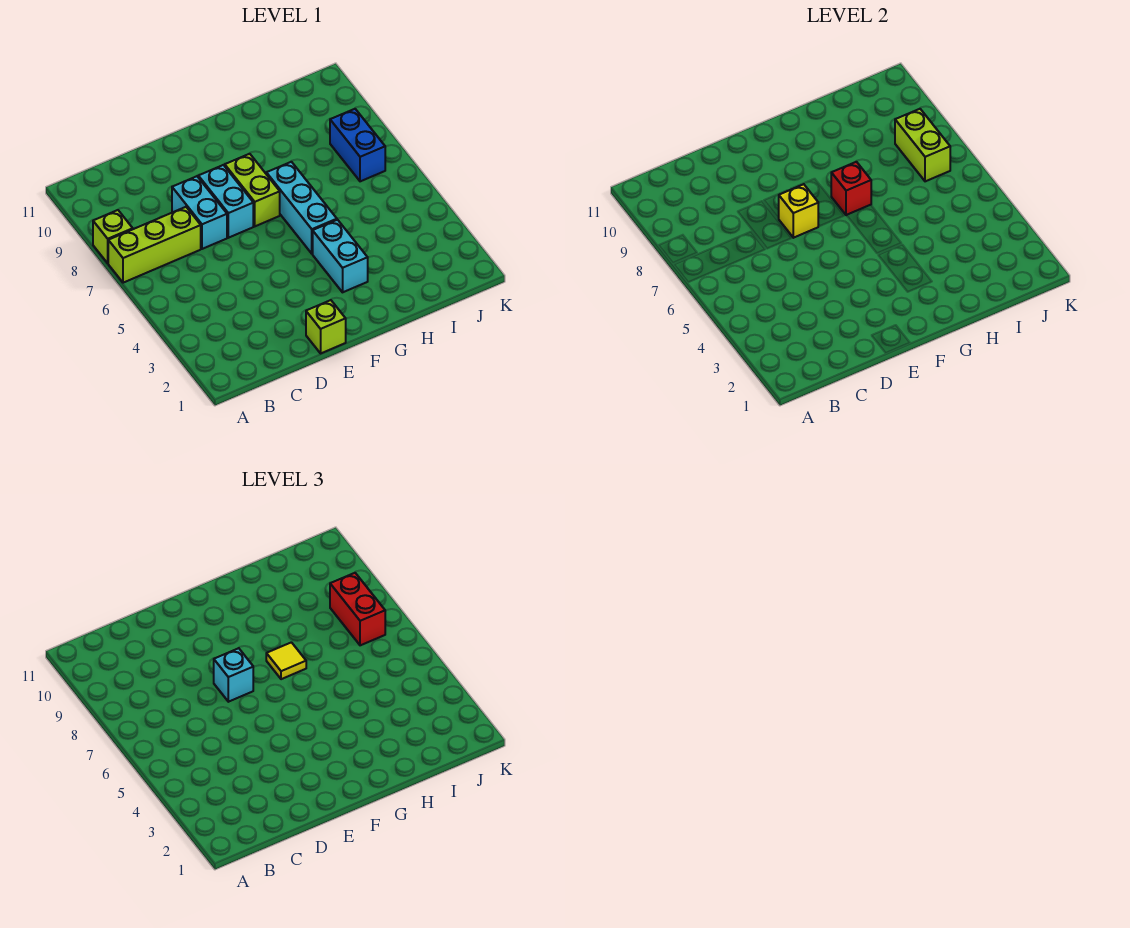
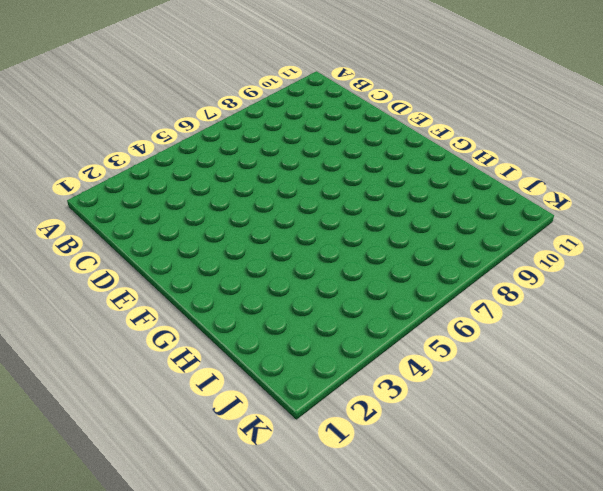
none -> lime brick A7:C7 level 1
none -> lime brick A8 level 1
none -> cyan brick D7:D8 level 1

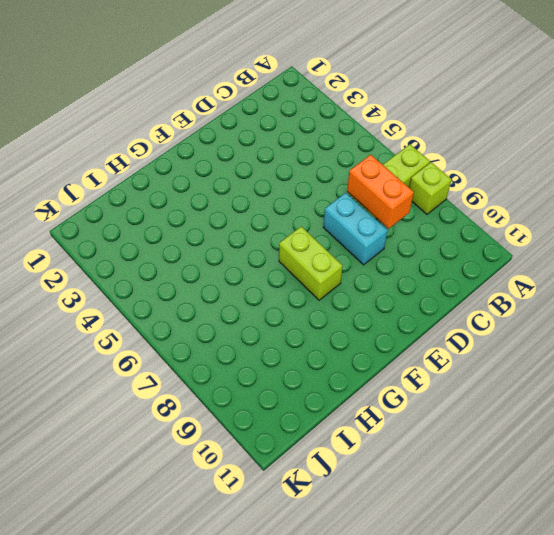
orange brick C7:C8 level 2 -> none
none -> lime brick E1 level 1
none -> cyan brick E7:E8 level 1
none -> cyan brick G3:G4 level 1

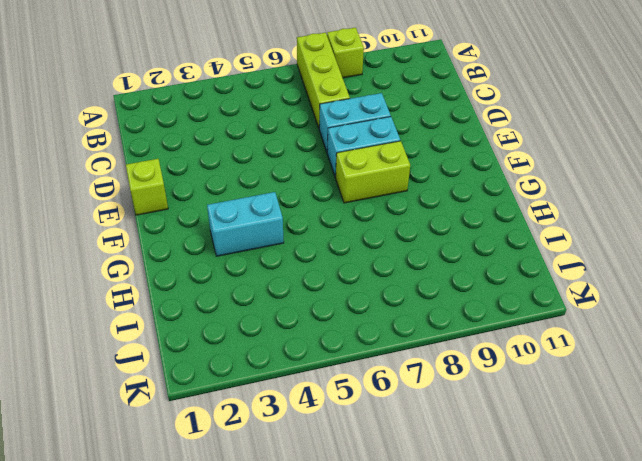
none -> cyan brick G5:G7 level 1
none -> blue brick J7:J8 level 1
none -> yellow brick E7 level 2

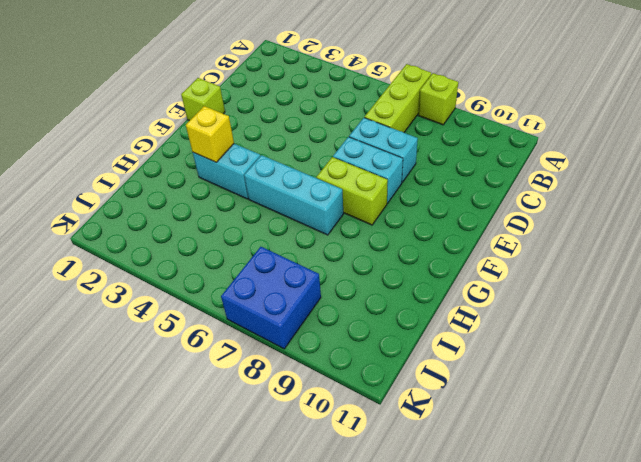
yellow brick G3 level 2 -> yellow brick E7 level 2
blue brick J7:K8 level 1 -> blue brick J7:J8 level 1
none -> red brick G7 level 2
none -> lime brick J7:J8 level 2
none -> cyan brick E7 level 3

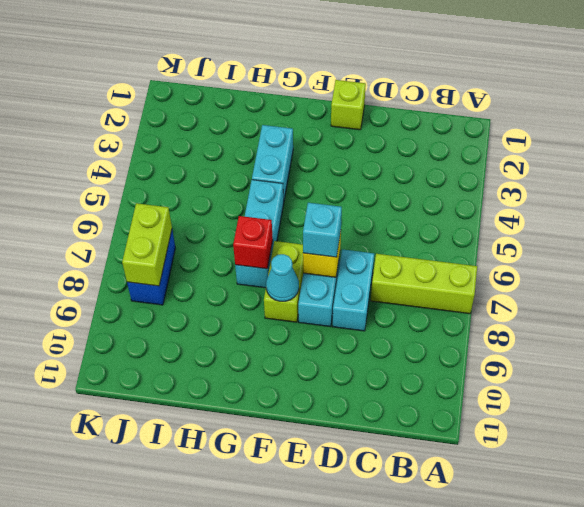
cyan cone F8 level 2 -> none
none -> lime brick A8 level 1
none -> yellow tile G7 level 3
none -> red brick J7:J8 level 3

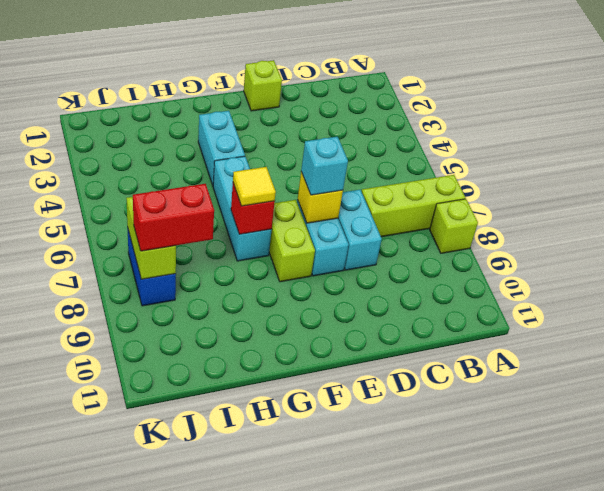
red brick I8:J8 level 3 -> red brick J7:J8 level 3

